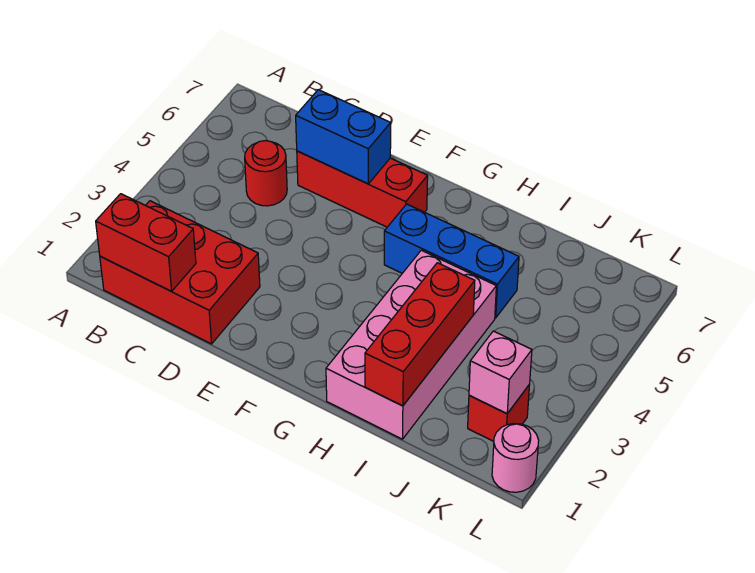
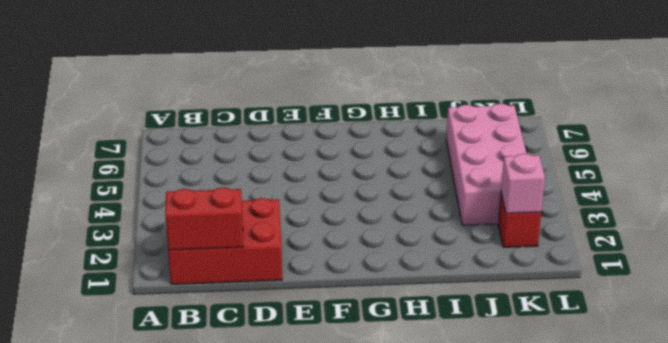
pink brick J3:K6 level 1 -> pink brick H1:I4 level 1
none -> red round brick C5 level 1
none -> red brick D6:F6 level 1

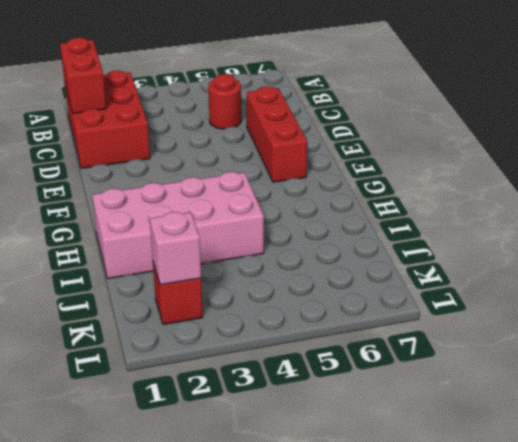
none -> blue brick G5:I5 level 1
none -> pink round brick L1 level 1

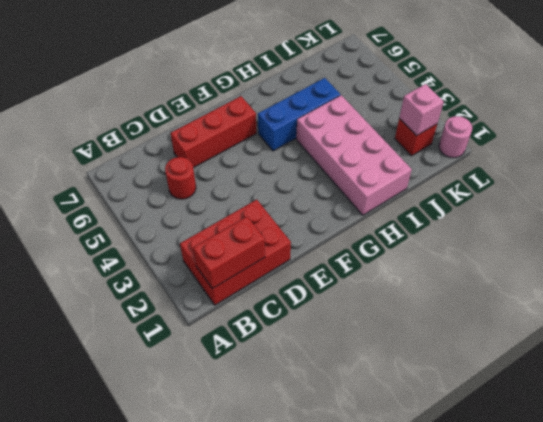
none -> blue brick D6:E6 level 2
none -> red brick I1:I3 level 2

